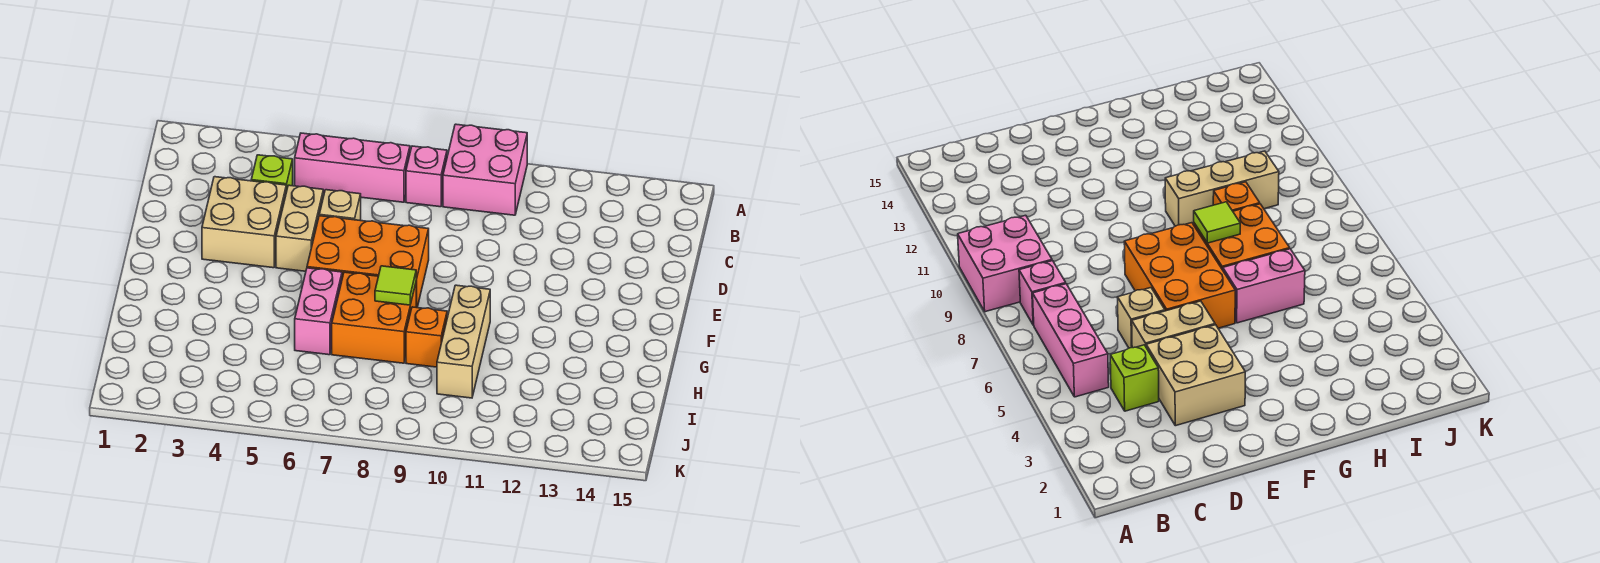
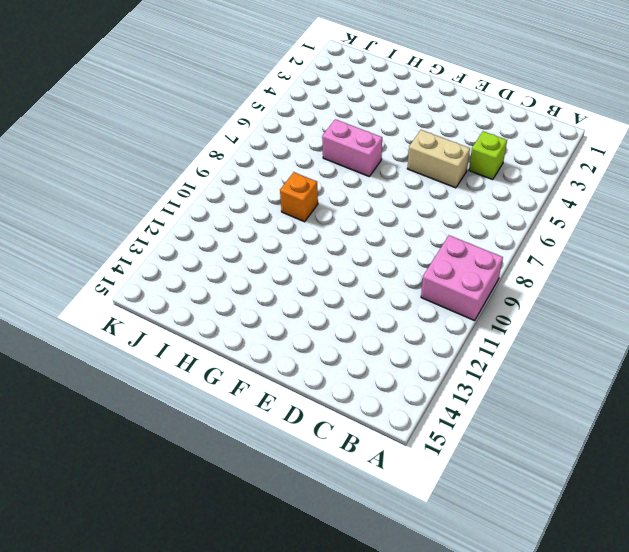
none -> pink brick B5:B7 level 1
none -> pink brick B8 level 1
none -> tan brick D3:E4 level 1

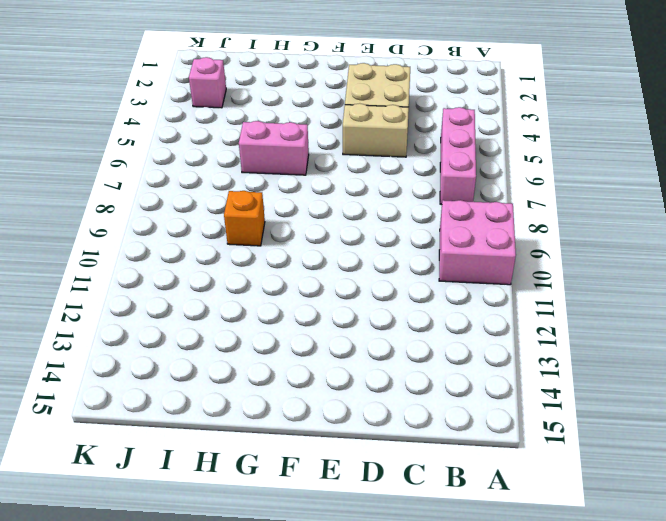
pink brick J3 level 1 -> pink brick B8 level 1
none -> lime brick C4 level 1
none -> tan brick D6 level 1
none -> orange brick E6:F8 level 1

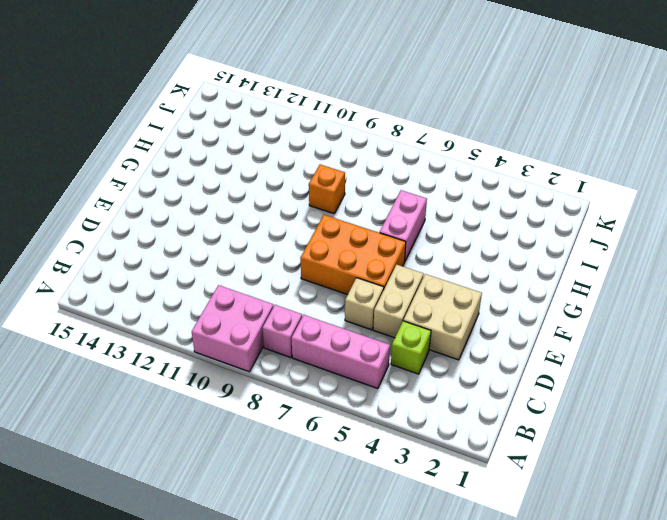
none -> orange brick G7:H8 level 1
none -> tan brick G10:I10 level 1
none -> lime tile G8 level 2

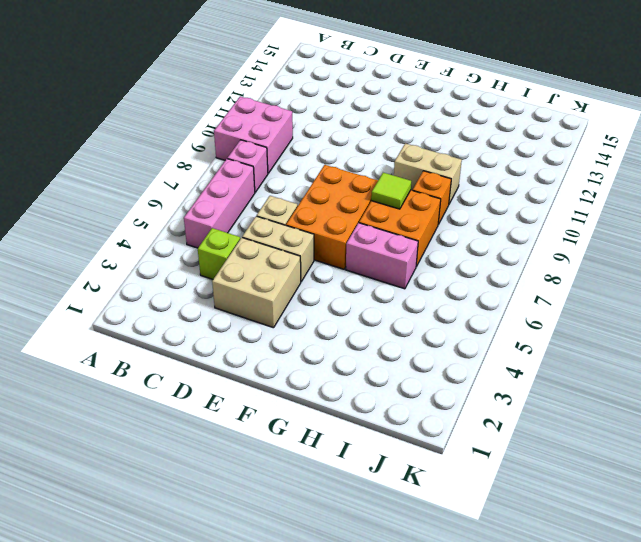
tan brick G10:H10 level 1 -> tan brick G10:I10 level 1

